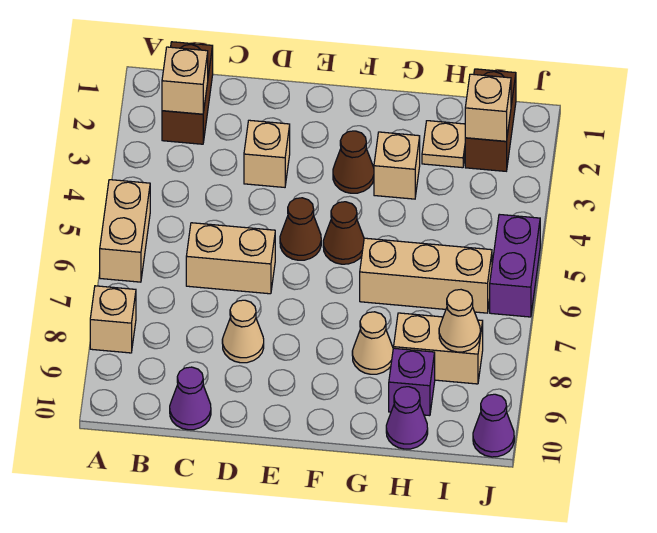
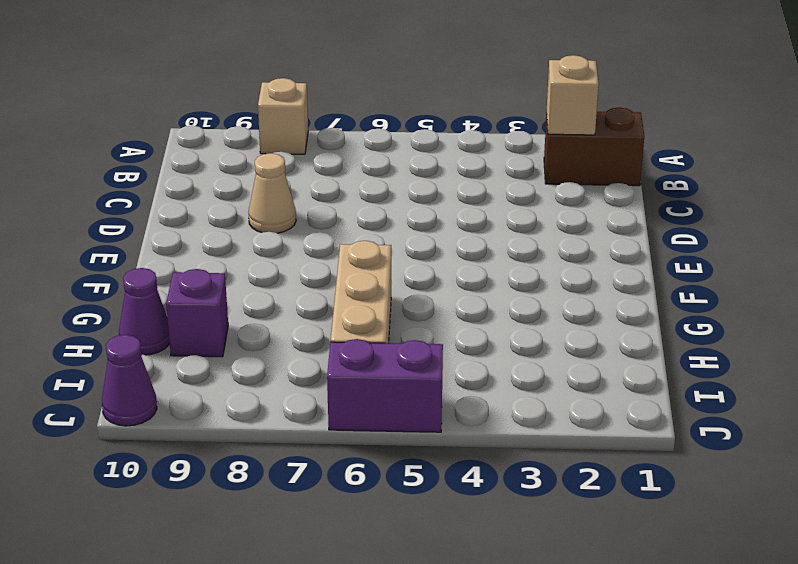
none -> tan brick A5:A6 level 1
none -> tan brick C6:D6 level 1
none -> purple cone C10 level 1

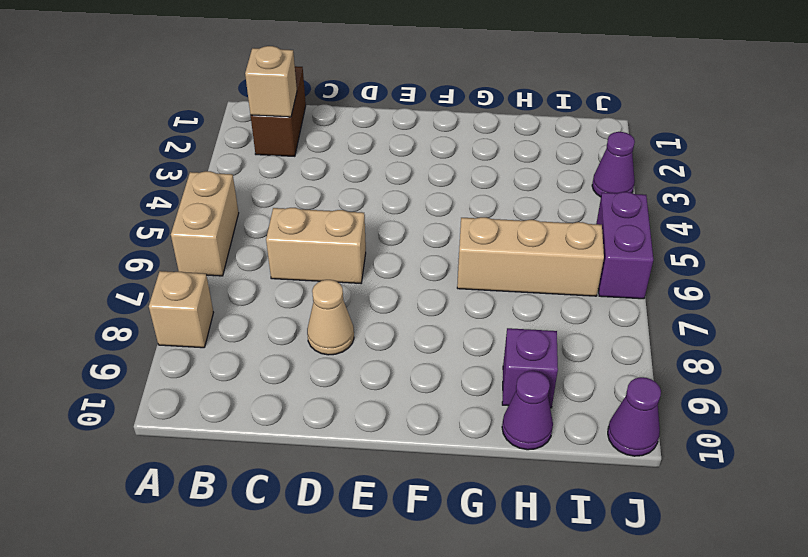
purple cone J3 level 1 -> purple cone C10 level 1
none -> tan brick D3 level 1
none -> brown cone E5 level 1
none -> brown cone F3 level 1

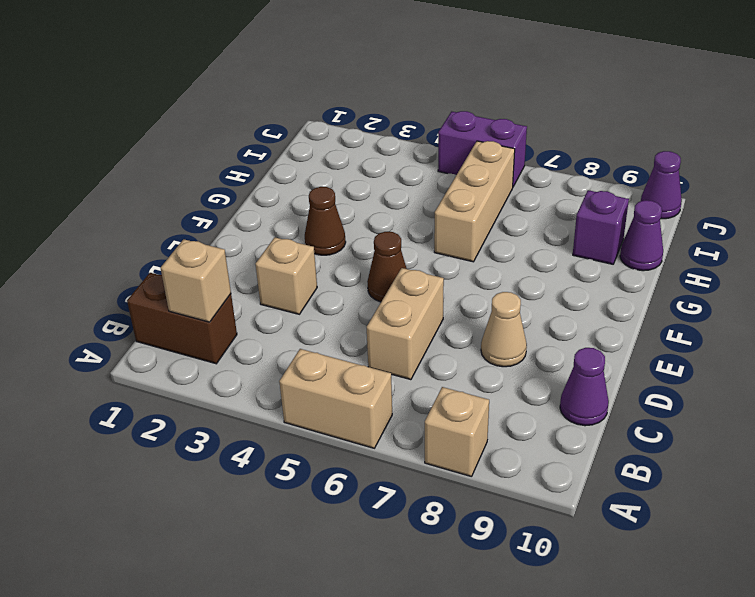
none -> brown cone F5 level 1
none -> tan brick G3 level 1
none -> tan cone G8 level 1

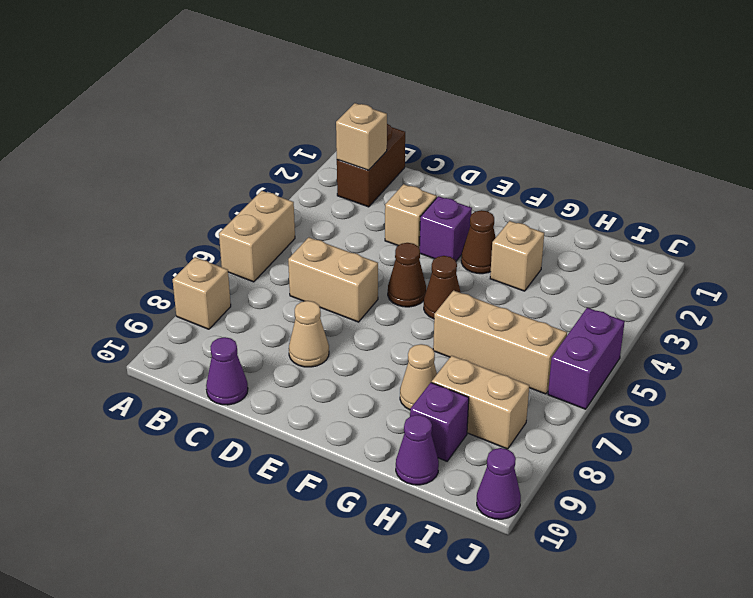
purple brick E3 level 1 -> none
none -> tan plate H2 level 1
none -> brown brick I1:I2 level 1
none -> tan brick I2 level 2

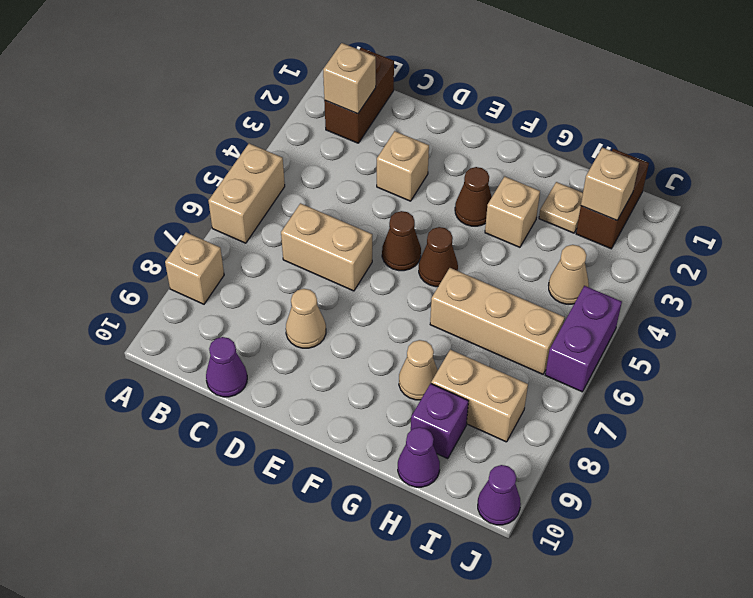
tan cone I4 level 1 -> tan cone I8 level 2

